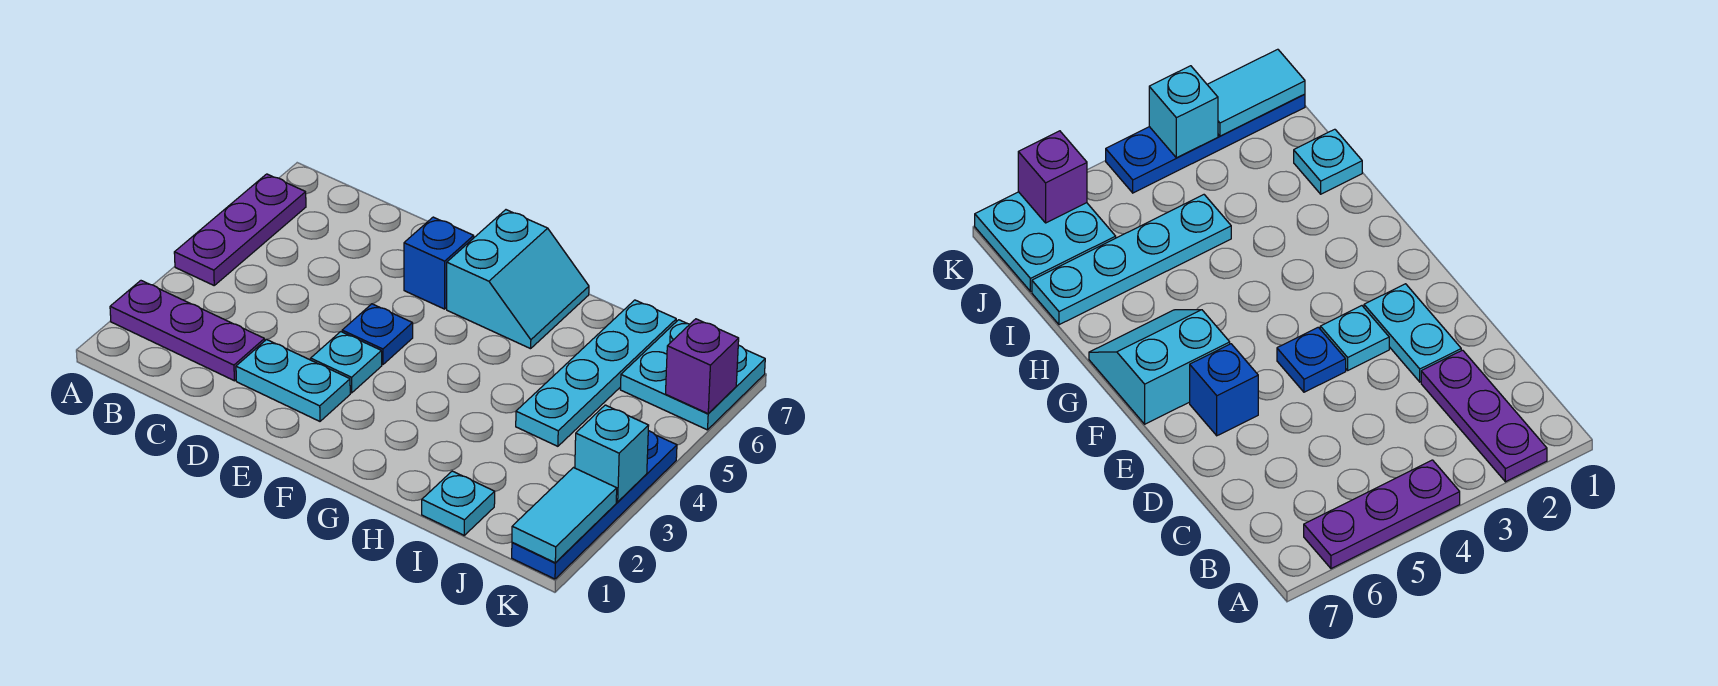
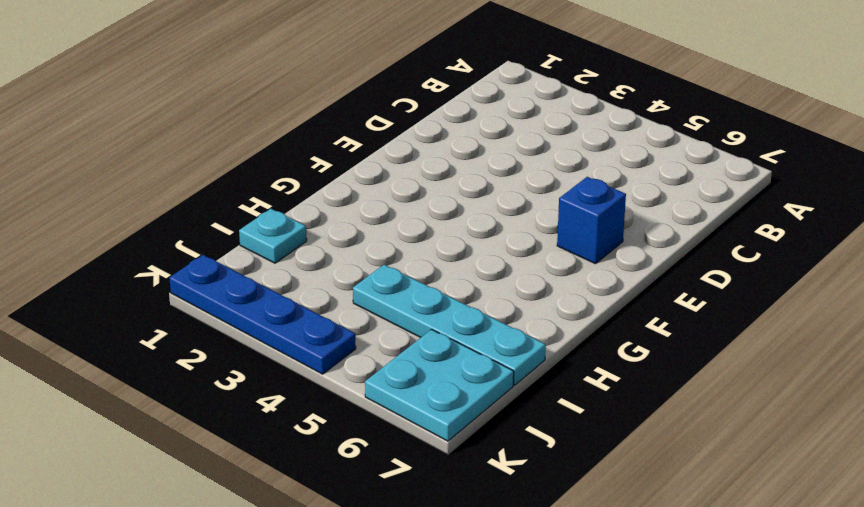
none -> purple plate A2:C2 level 1
none -> purple plate A4:A6 level 1
none -> cyan plate D2:E2 level 1

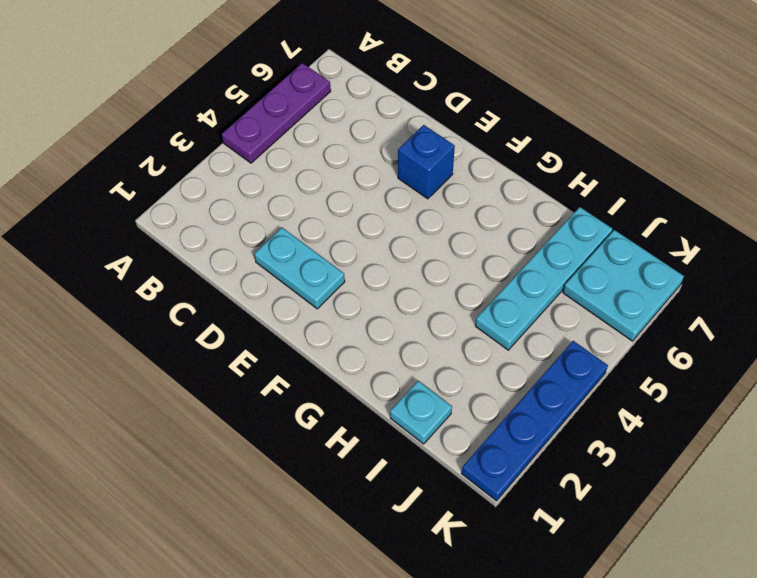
none -> purple plate A2:C2 level 1
none -> cyan plate E3 level 1
none -> blue plate E4 level 1

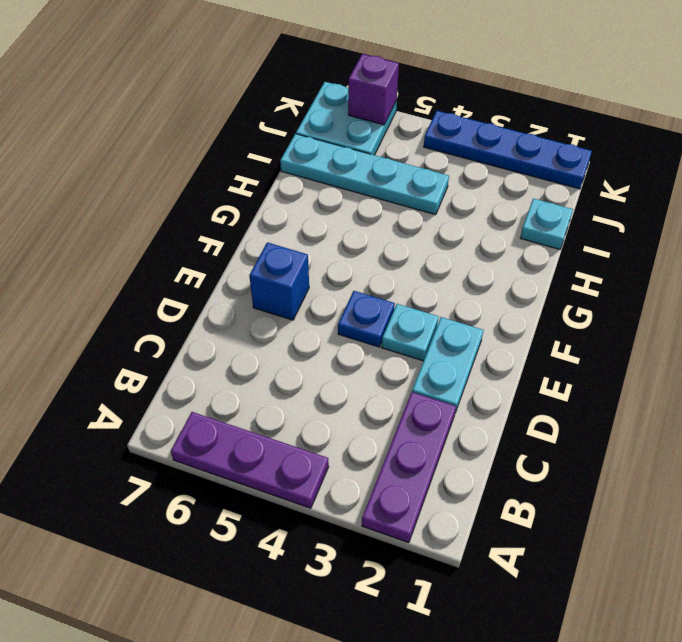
none -> cyan slope F6:G7 level 1 top F
none -> cyan tile K1:K2 level 2
none -> cyan brick K3 level 2

